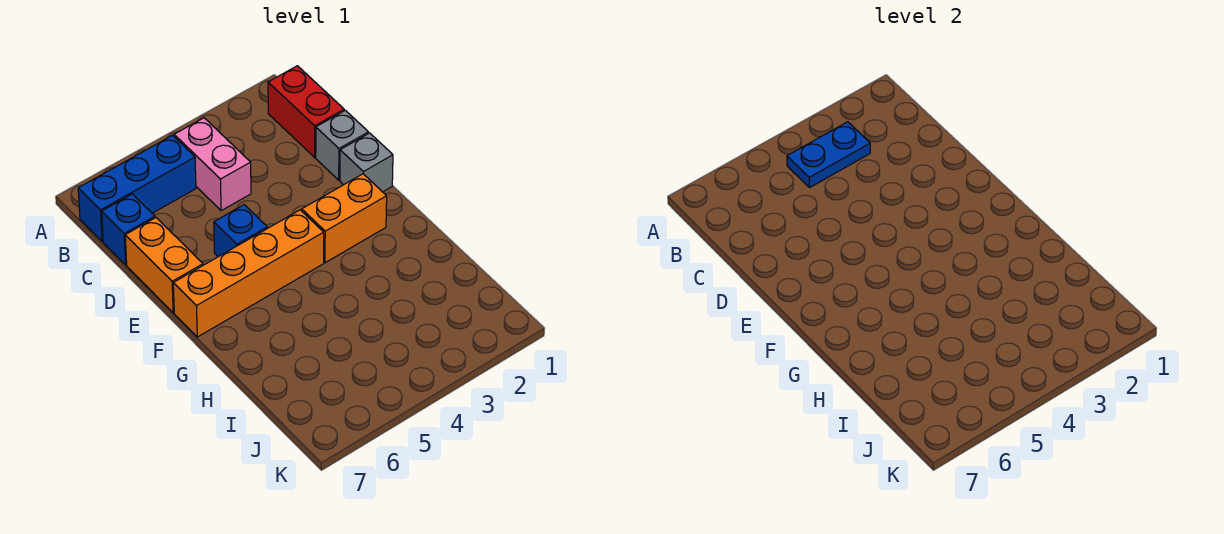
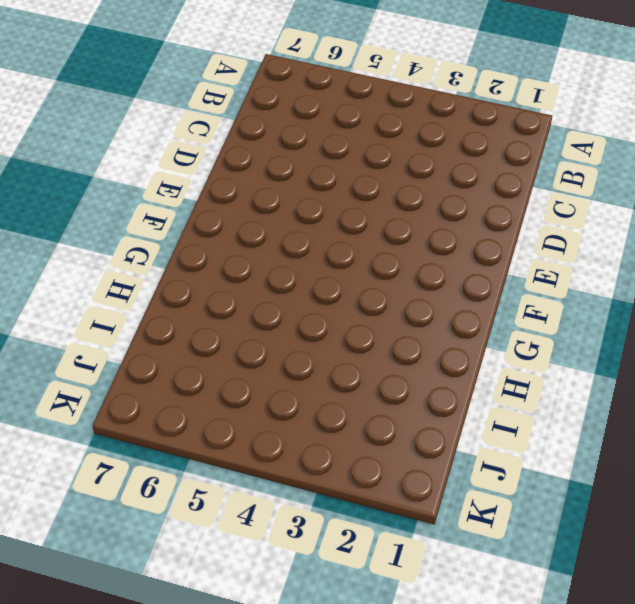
none -> red brick B1:C1 level 1
none -> pink brick B4:C4 level 1

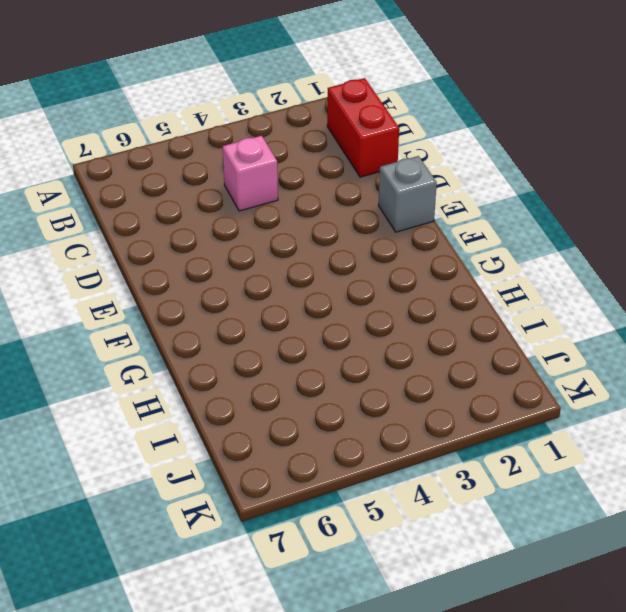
pink brick C4 level 1 -> pink brick B4:C4 level 1
none -> blue brick B5:B7 level 1
none -> blue brick C7 level 1

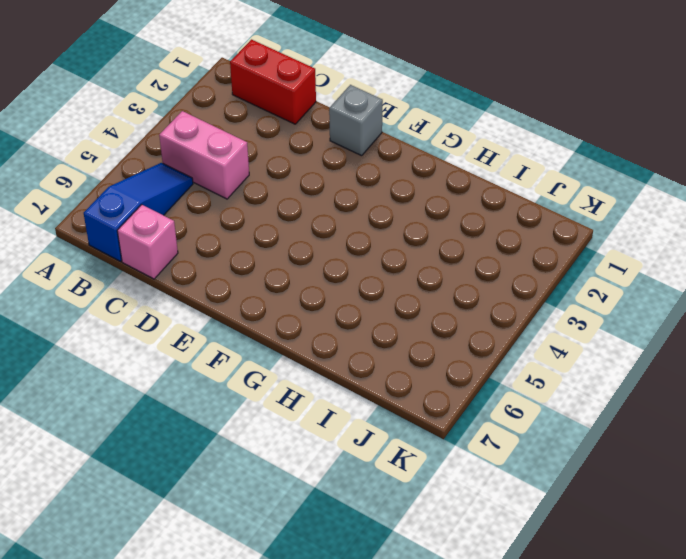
blue slope B5:B7 level 1 top 7 -> blue brick B5:B7 level 1
pink brick C7 level 1 -> blue brick C7 level 1
none -> grey brick D1 level 1
none -> orange brick D7:E7 level 1

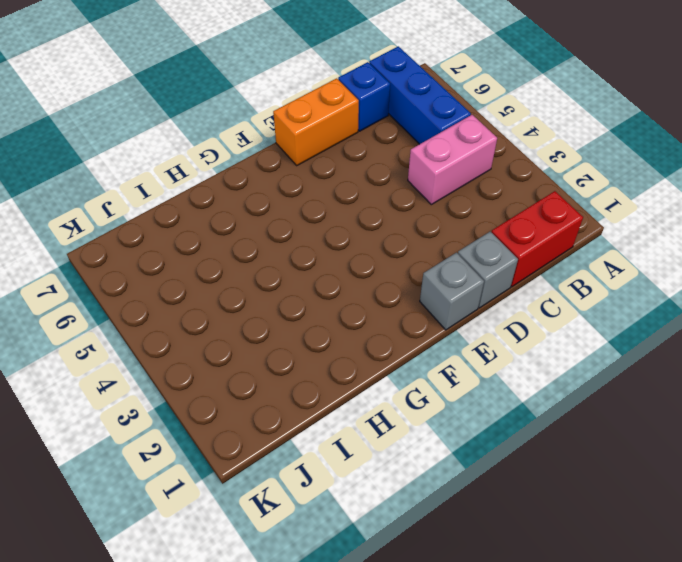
none -> blue brick E5 level 1
none -> orange brick F2:F3 level 1

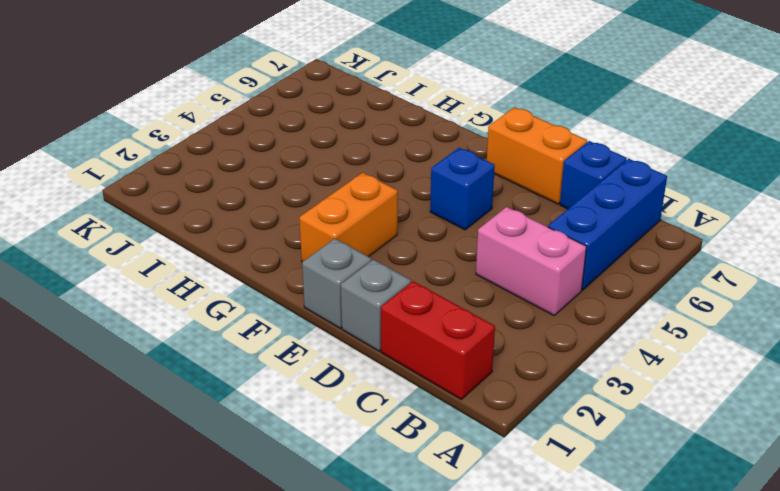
none -> orange brick F4:F7 level 1
none -> blue plate B3:B4 level 2

